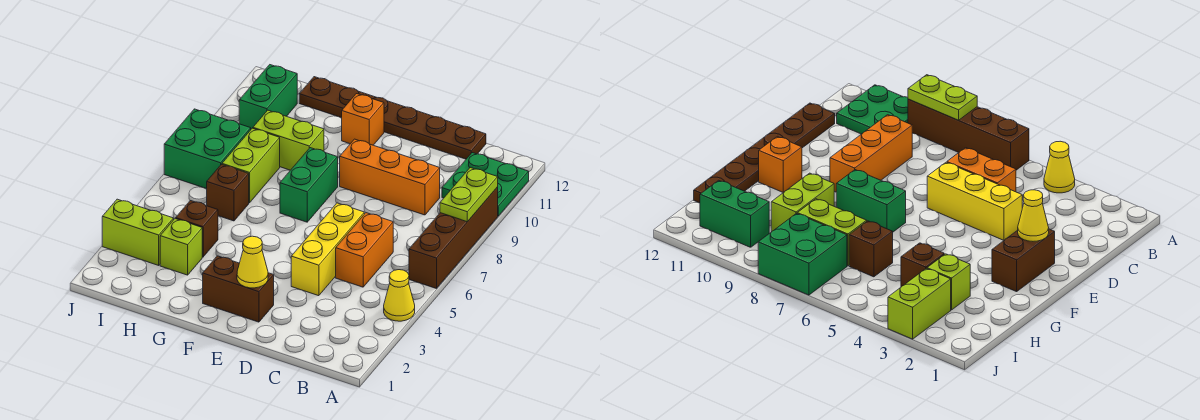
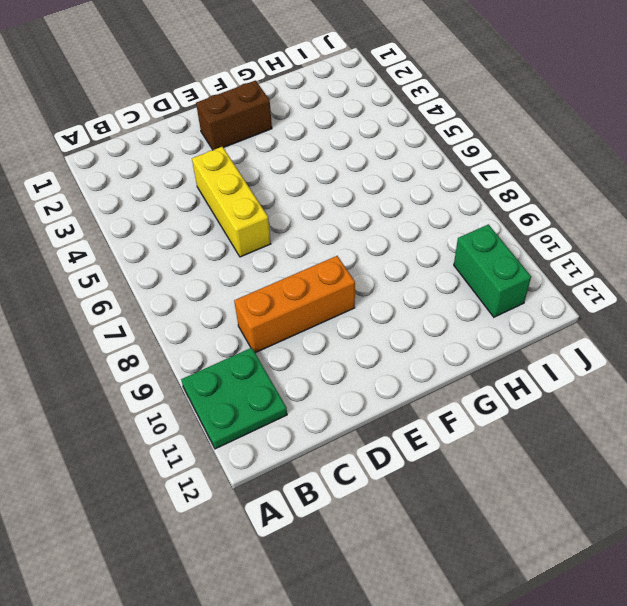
none -> yellow cone A4 level 1
none -> brown brick A6:A9 level 1
none -> orange brick C5:C6 level 1

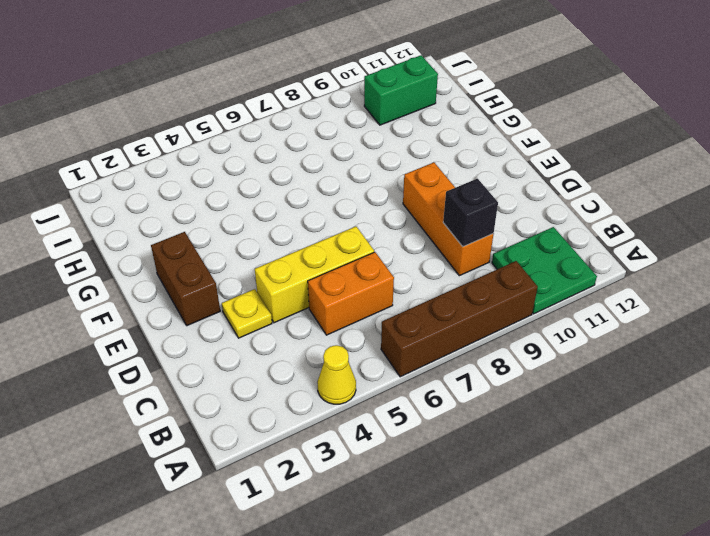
black brick C9 level 2 -> none
yellow plate D3 level 1 -> none
none -> brown plate C12:H12 level 1
none -> green brick F7:F8 level 1
none -> orange brick F11 level 1

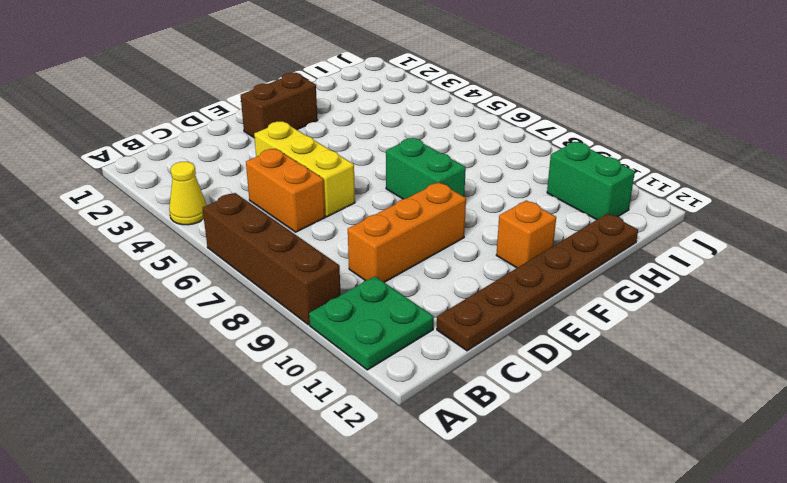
none -> lime brick G9:H9 level 1
none -> lime brick H3 level 1
none -> brown brick H4 level 1

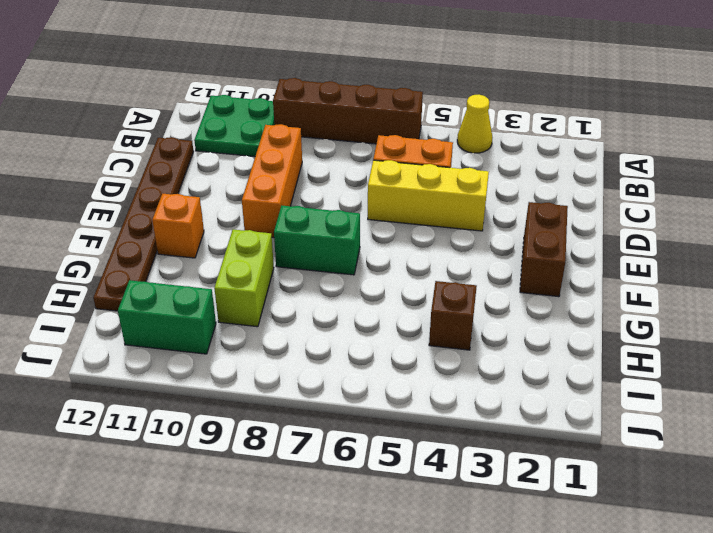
none -> lime brick H3 level 1
none -> brown brick H6 level 1
none -> lime brick H7:H8 level 1

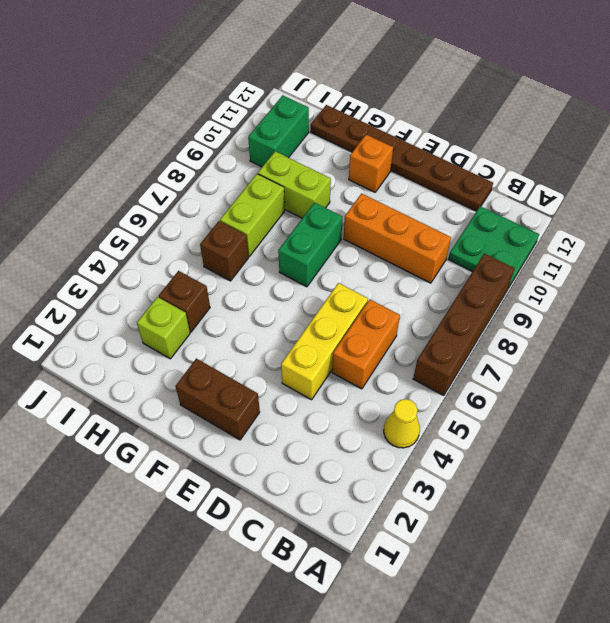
none -> lime brick I3:J3 level 1
none -> green brick I7:J8 level 1
none -> lime plate A8:A9 level 2

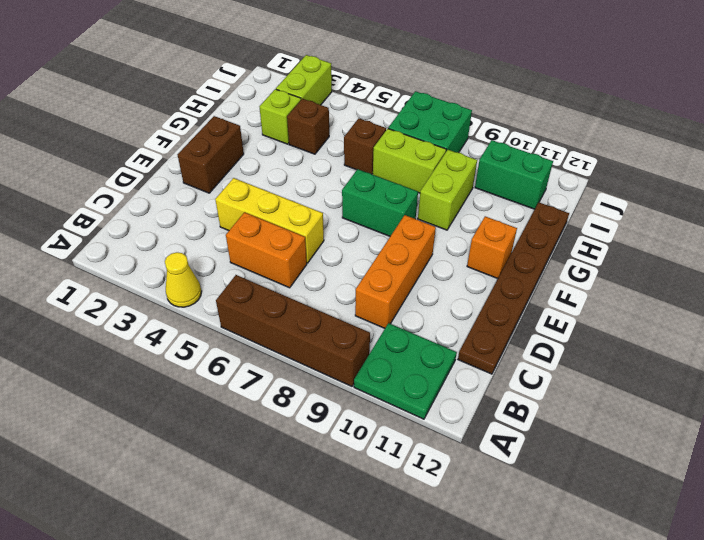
none -> lime plate A8:A9 level 2
none -> yellow cone E2 level 2

